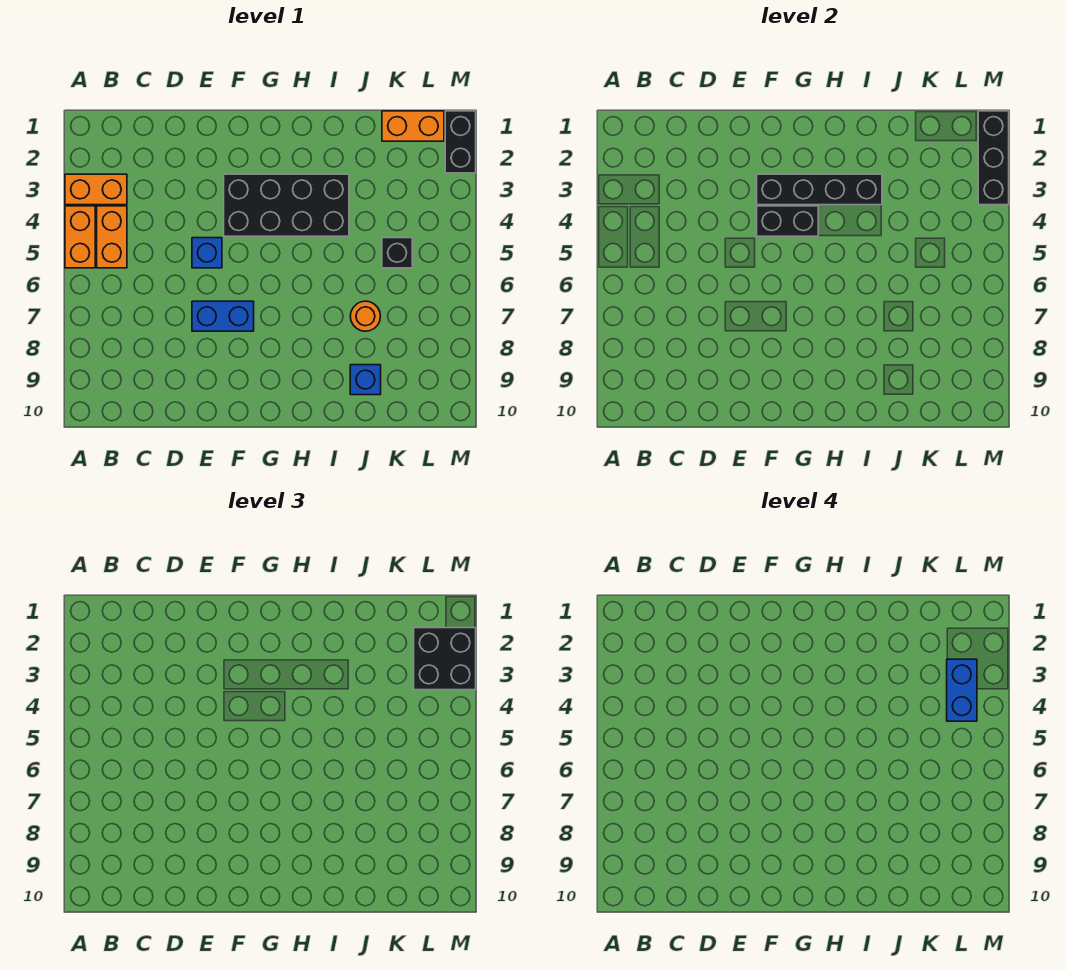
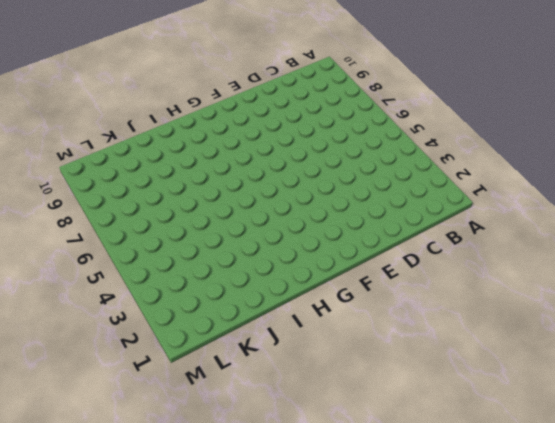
none -> orange brick A3:B3 level 1
none -> orange brick A4:A5 level 1
none -> orange brick B4:B5 level 1

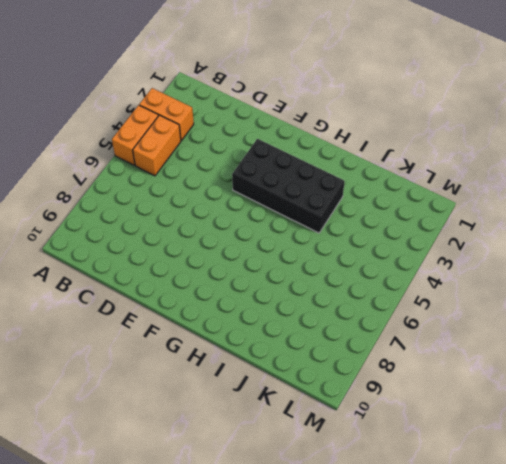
none -> blue brick E5 level 1
none -> blue brick E7:F7 level 1
none -> orange round brick J7 level 1

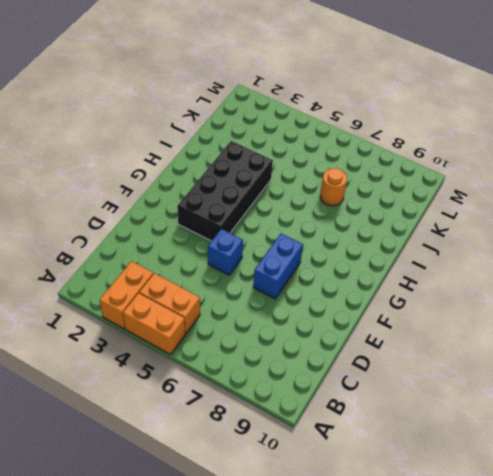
none -> blue brick J9 level 1
none -> orange brick K1:L1 level 1
none -> black brick K5 level 1

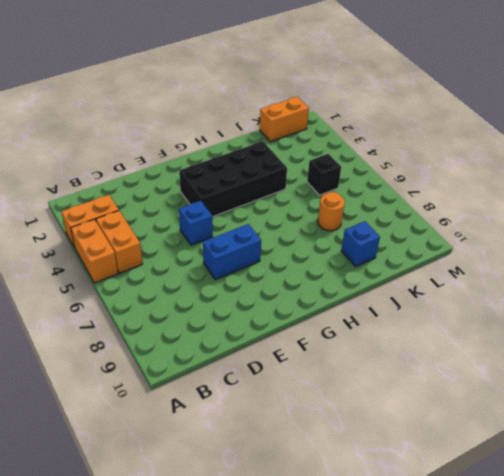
none -> black brick M1:M2 level 1
none -> black brick F3:I3 level 2
none -> black brick F4:G4 level 2

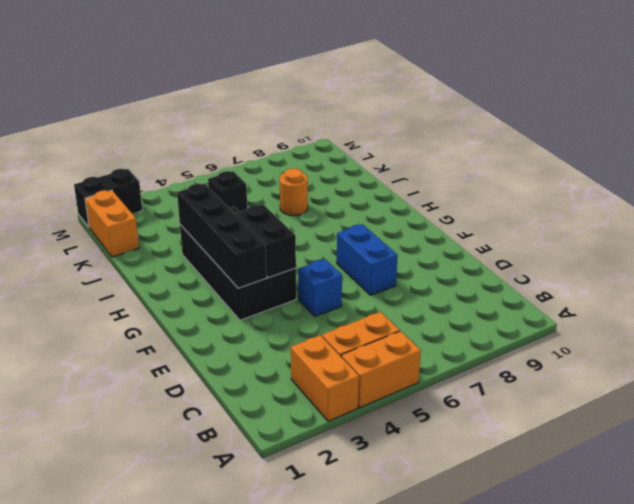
none -> blue brick J9 level 1
none -> black brick M1:M3 level 2
none -> black brick L2:M3 level 3

